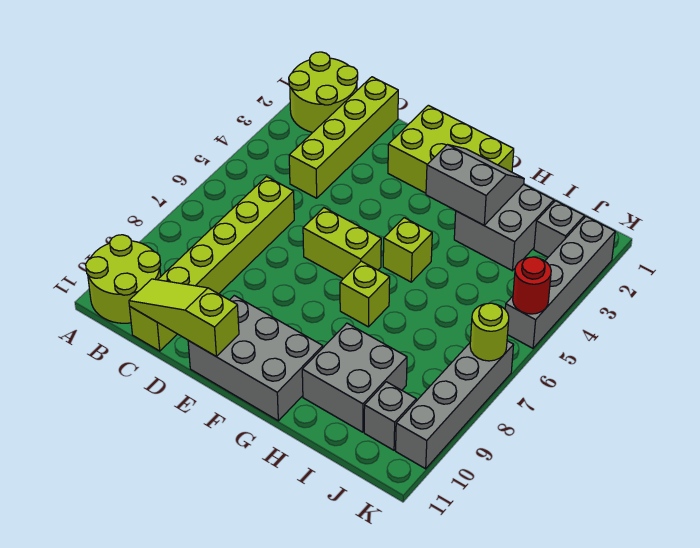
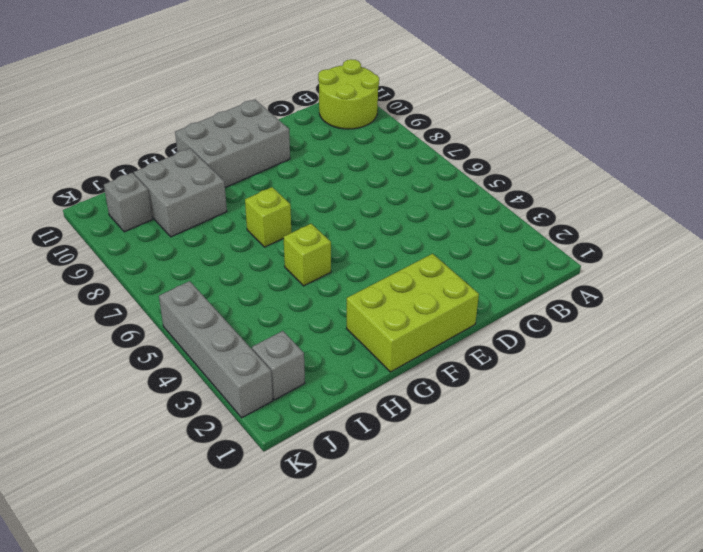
none -> lime round brick A1:B2 level 1
none -> lime brick C1:C4 level 1
none -> lime brick C6:C11 level 1

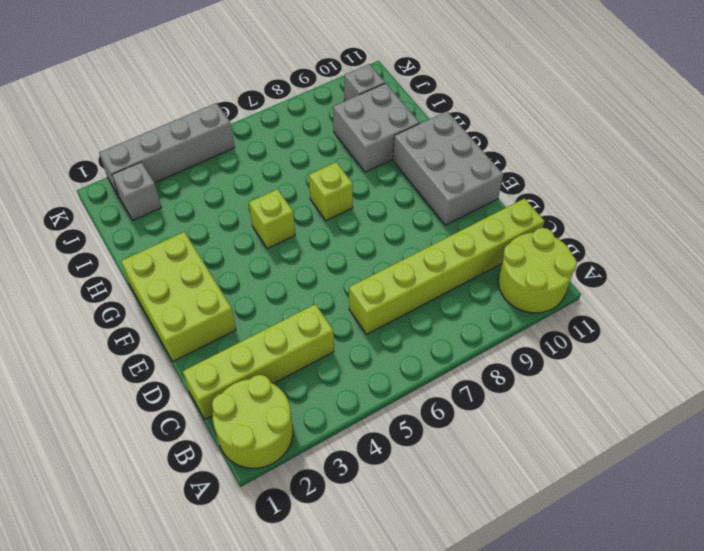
none -> lime brick E6:F6 level 1
none -> grey brick H2:I3 level 1
none -> grey brick K7:K10 level 1

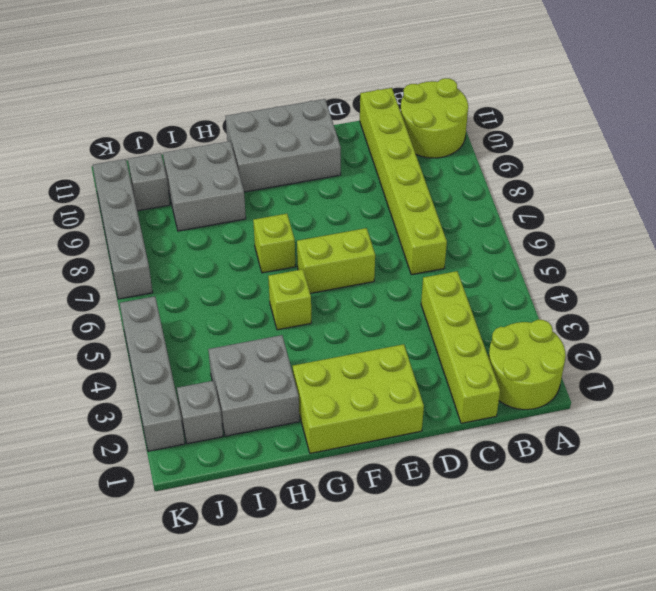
none -> lime slope C11:E11 level 2 top E
none -> grey slope G2:H3 level 2 top 3
none -> red round brick K5 level 2

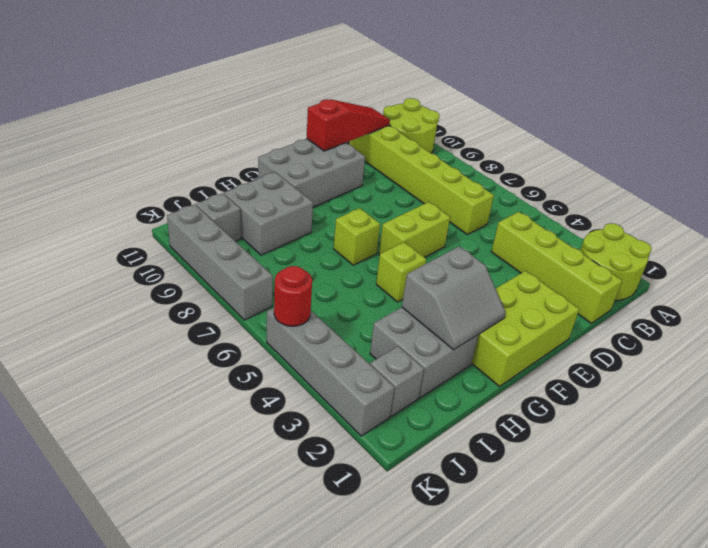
red slope C11:E11 level 2 top E -> lime slope C11:E11 level 2 top E
none -> lime round brick K7 level 2

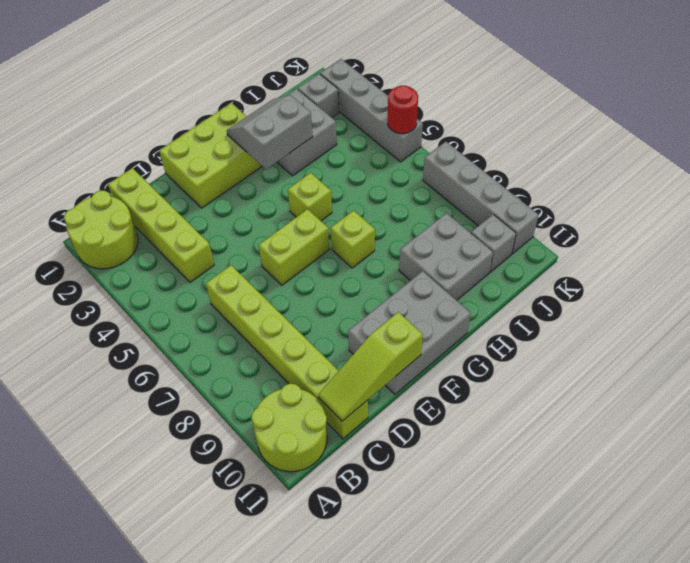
none -> lime round brick K7 level 2

